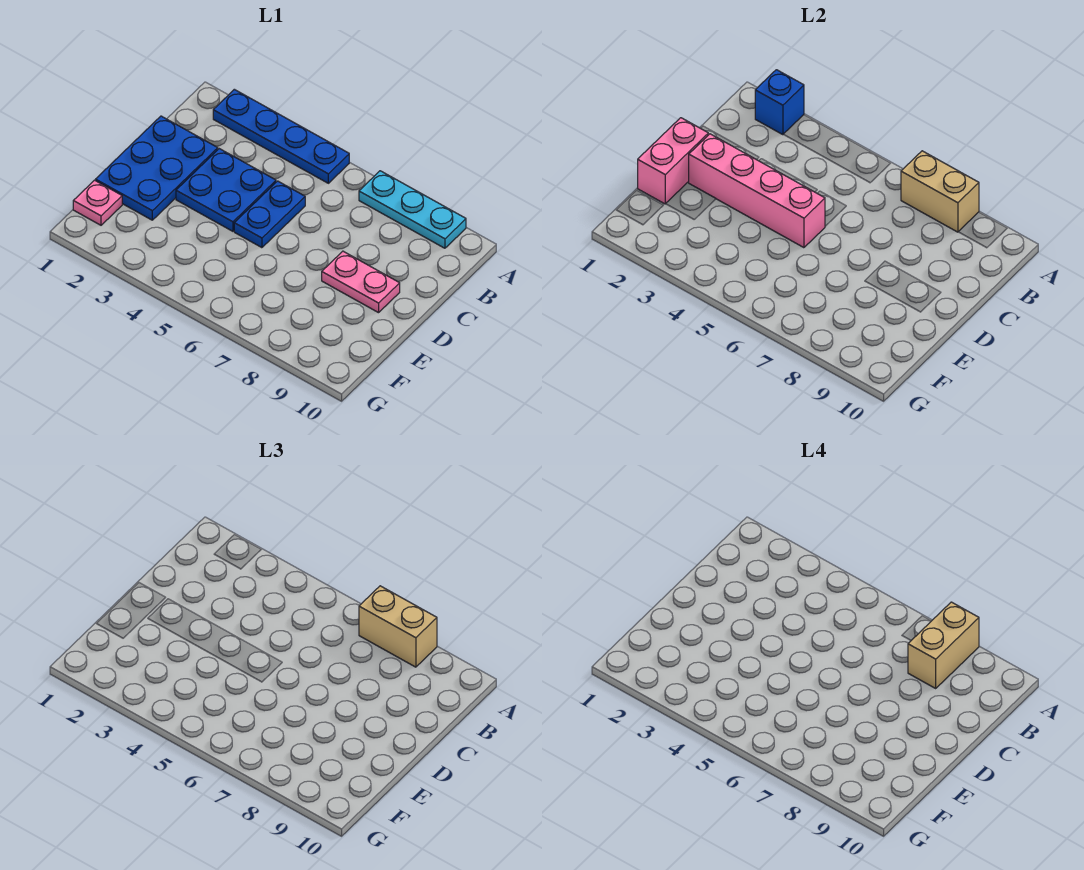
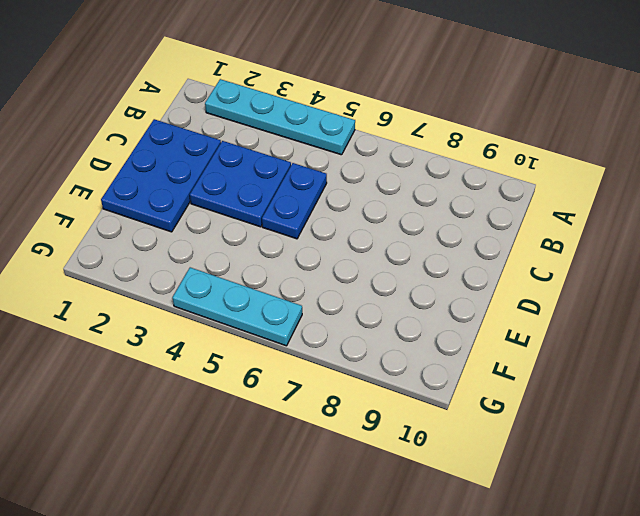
cyan plate A2:A5 level 1 -> blue plate A2:A5 level 1
cyan plate G4:G6 level 1 -> cyan plate A7:A9 level 1
none -> pink plate D8:D9 level 1
none -> pink plate F1 level 1
none -> blue brick A2 level 2

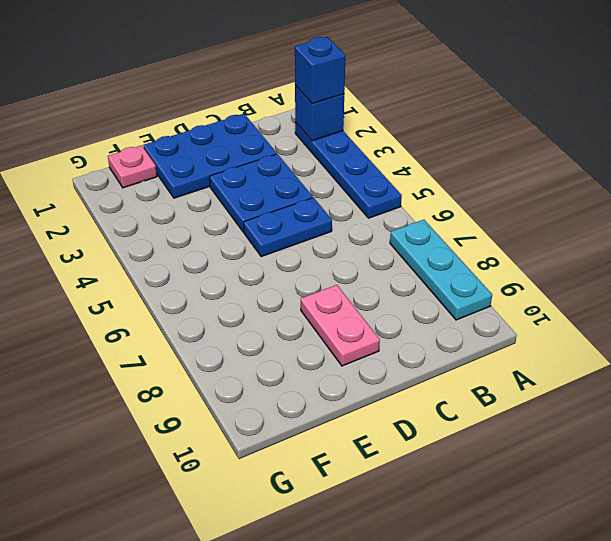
blue brick A2 level 3 -> none
none -> tan brick A7:A8 level 2
none -> pink brick D1:E1 level 2
none -> pink brick D2:D5 level 2

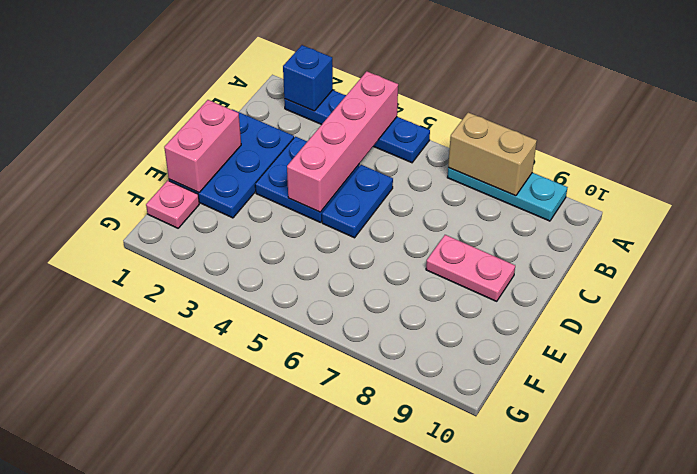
pink brick A4:D4 level 2 -> pink brick D2:D5 level 2
none -> tan brick A7:A8 level 3
none -> tan brick A8:B8 level 4

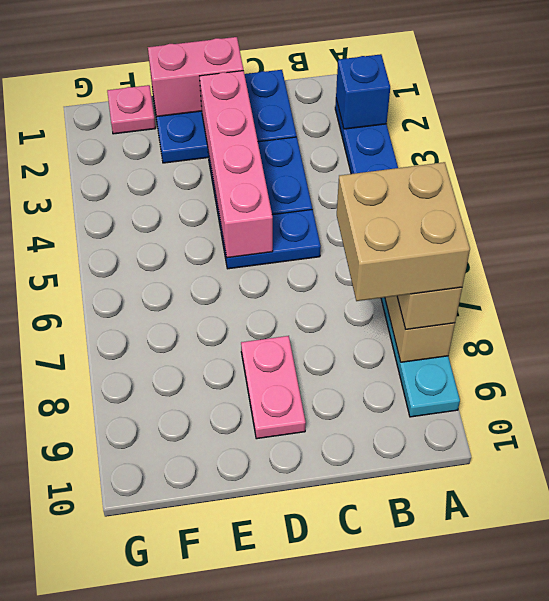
tan brick A7:B8 level 4 -> tan brick A8:B8 level 4

